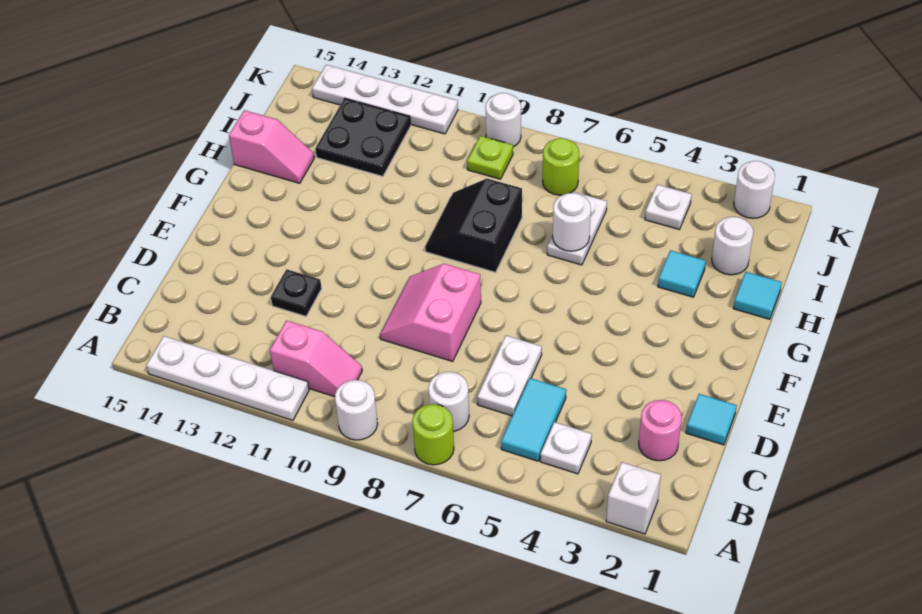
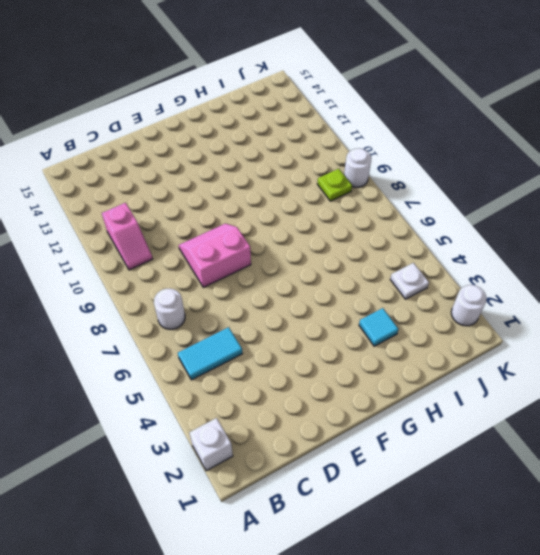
none -> lime round brick A7 level 1
none -> white round brick A9 level 1
none -> white plate A11:A14 level 1

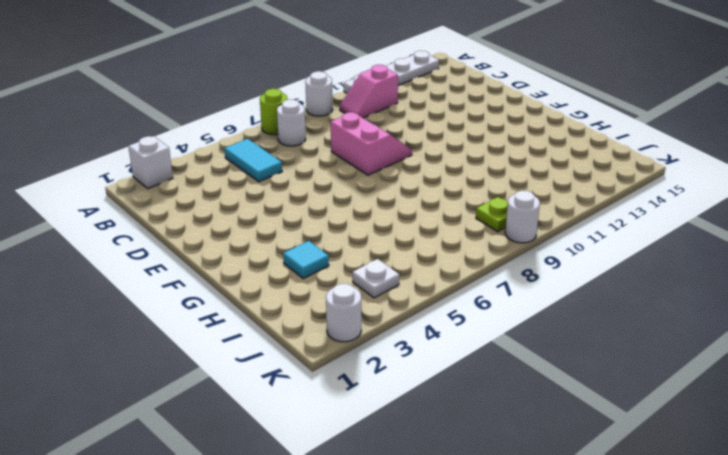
none -> white plate B4 level 1
none -> pink round brick C2 level 1
none -> white plate C6:D6 level 1

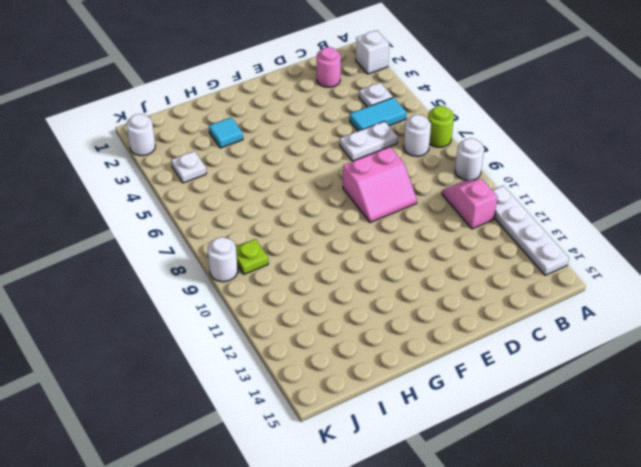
none -> cyan tile D1 level 1
none -> black plate D12 level 1
none -> black slope G8:H9 level 1 top 8

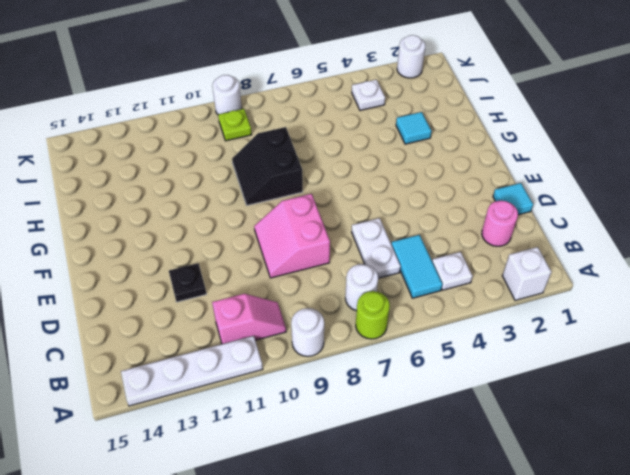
none -> cyan tile H1 level 1
none -> white plate H6:I6 level 1
none -> pink slope H14:H15 level 1 top 15

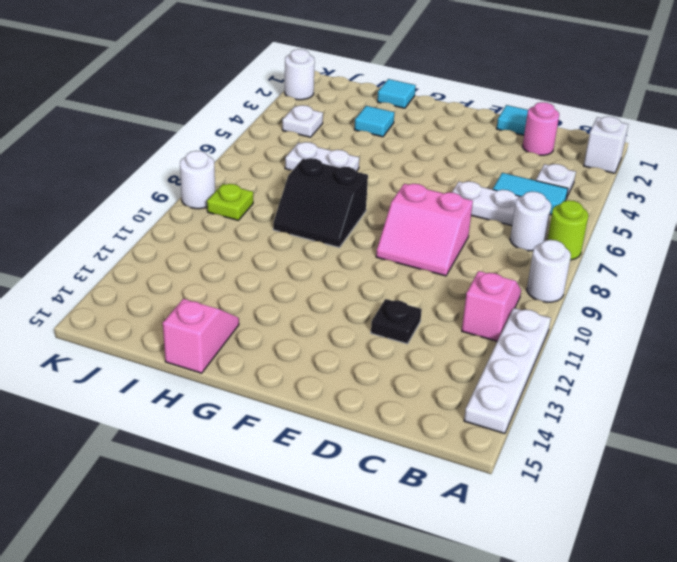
none -> white round brick I2 level 1
none -> black plate I12:J13 level 1
none -> lime round brick J7 level 1

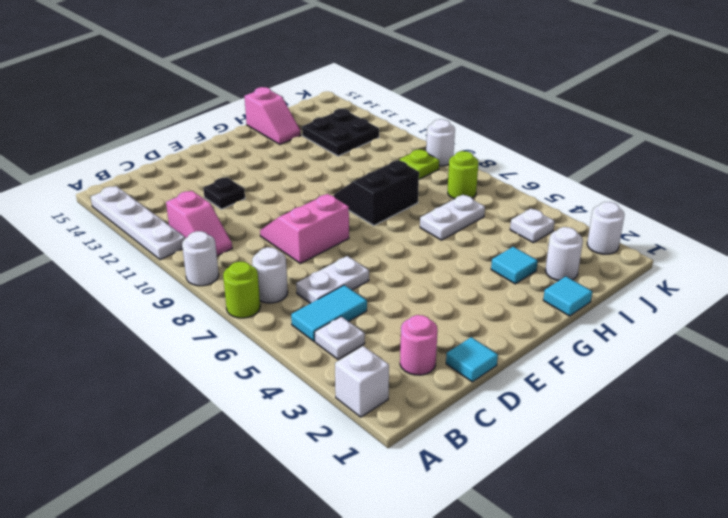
none -> white plate K11:K14 level 1
none -> white round brick H6 level 2

